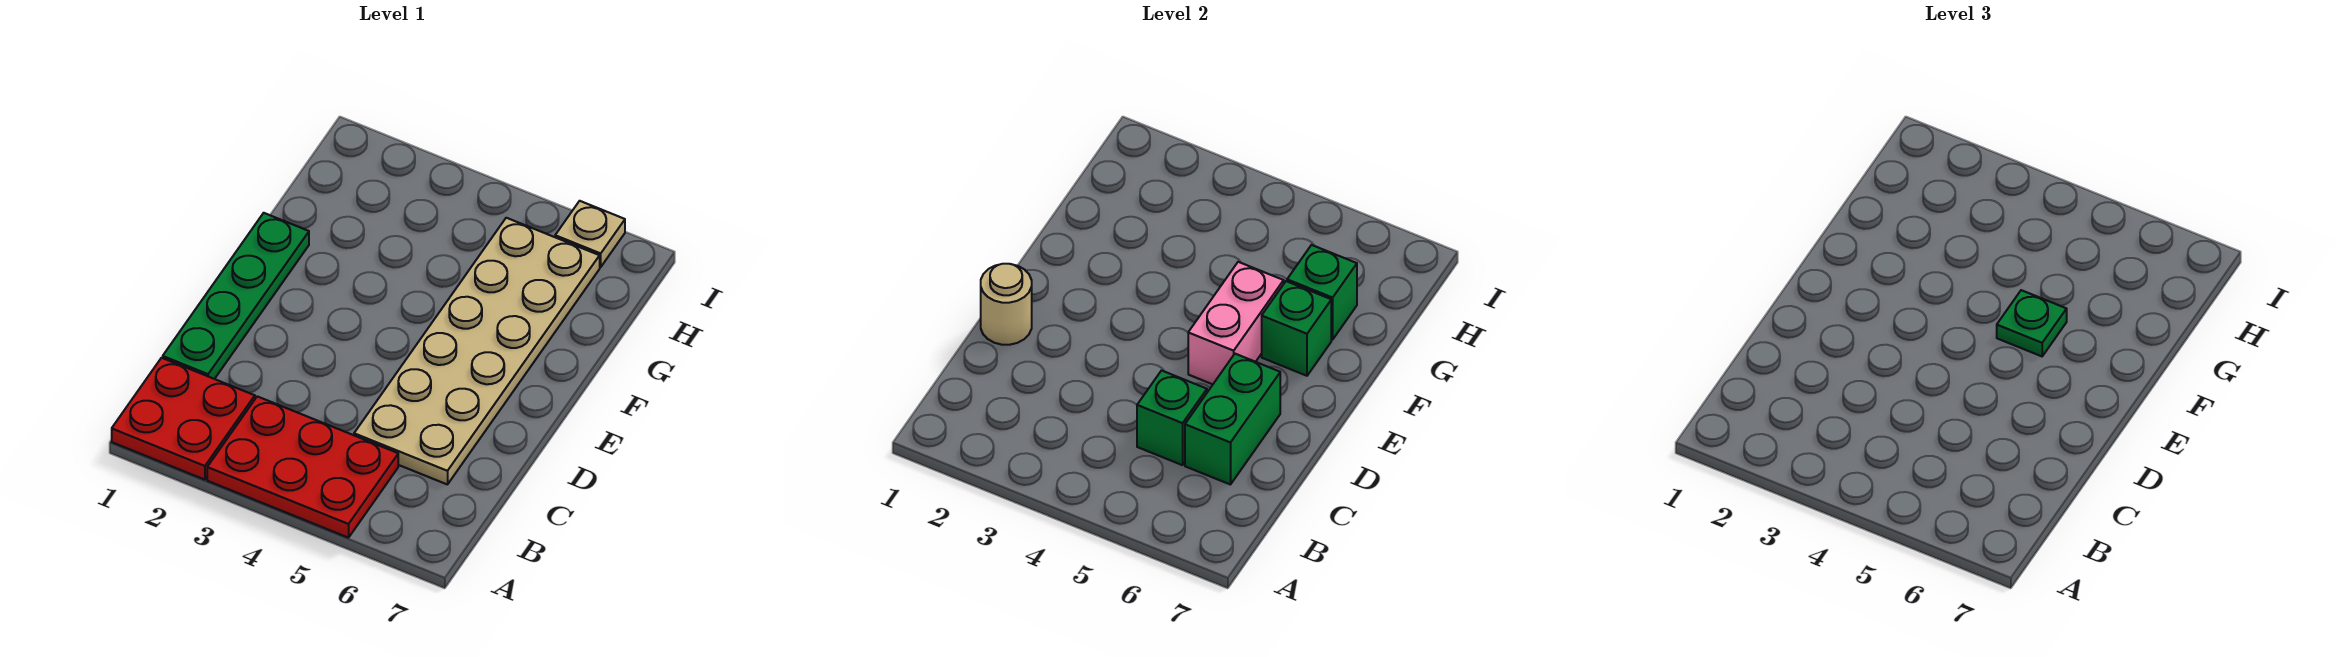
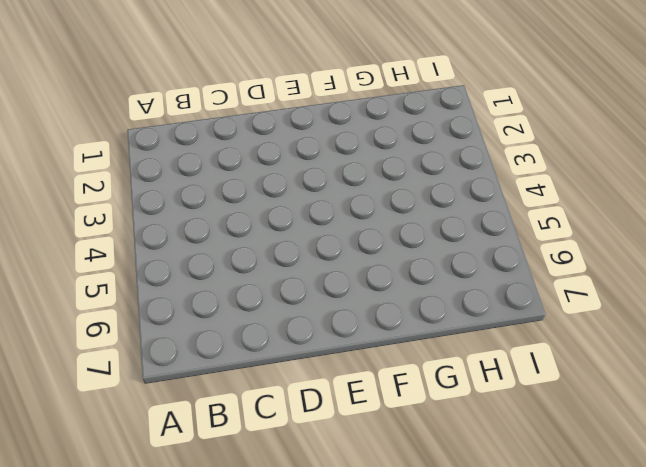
none -> red plate A1:B2 level 1
none -> red plate A3:B5 level 1
none -> green plate C1:F1 level 1

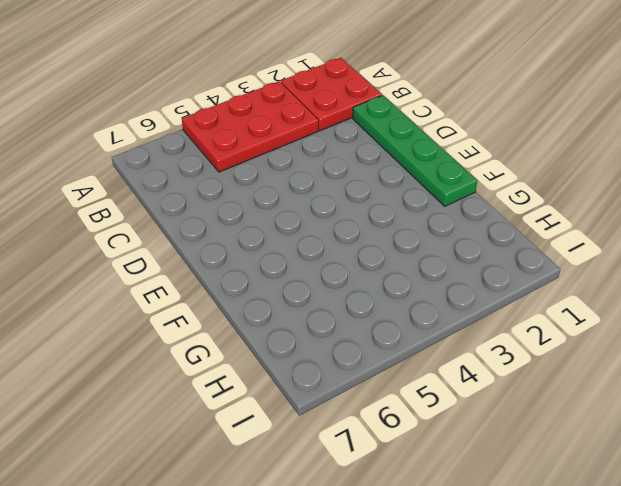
none -> tan plate C5:H6 level 1
none -> tan plate I6 level 1
none -> green brick C5 level 2

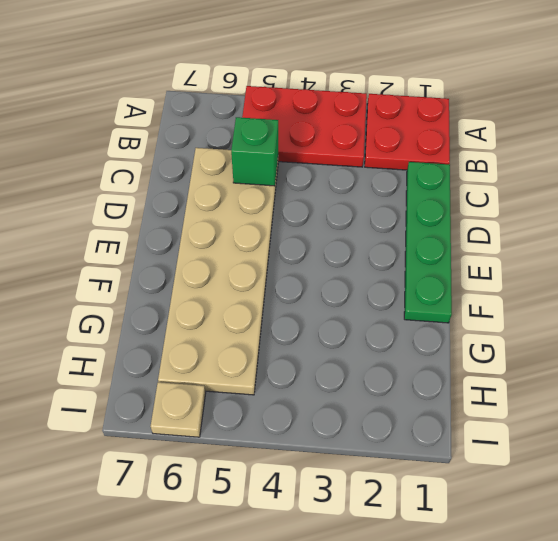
none -> green brick C6:D6 level 2
none -> tan round brick D1 level 2
none -> pink brick E5:F5 level 2

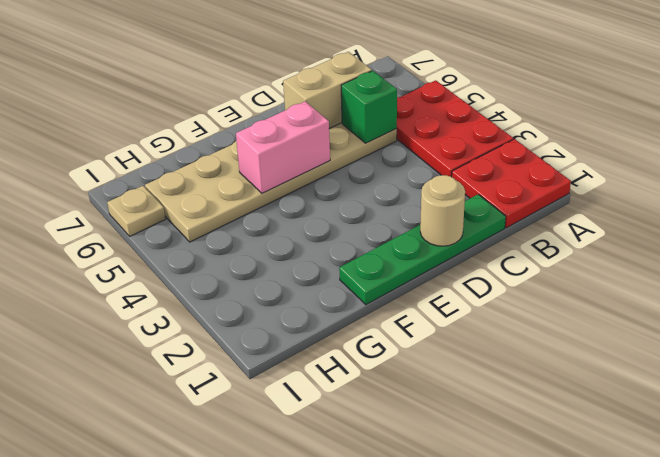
tan brick C6:D6 level 2 -> green brick C6:D6 level 2
none -> green brick F6 level 2
none -> green brick G6 level 2
none -> green plate F5 level 3

